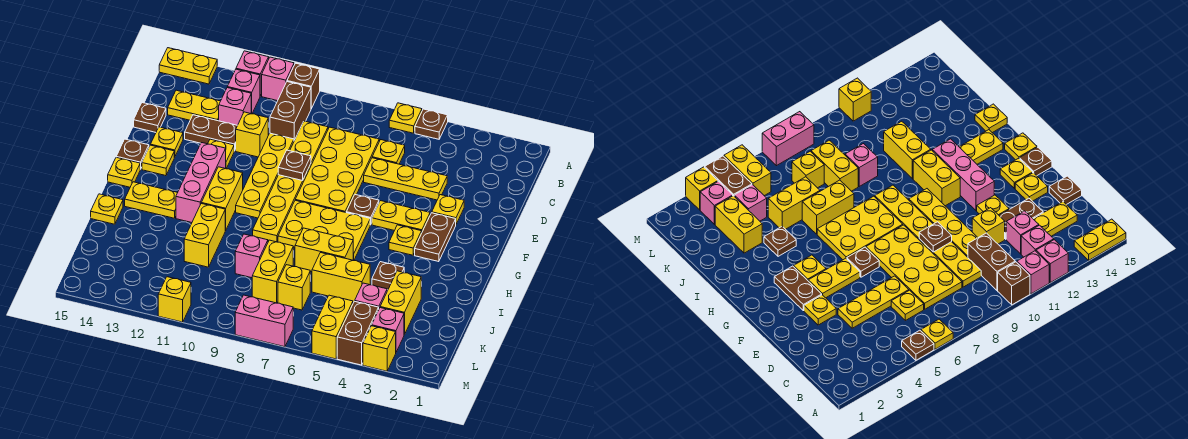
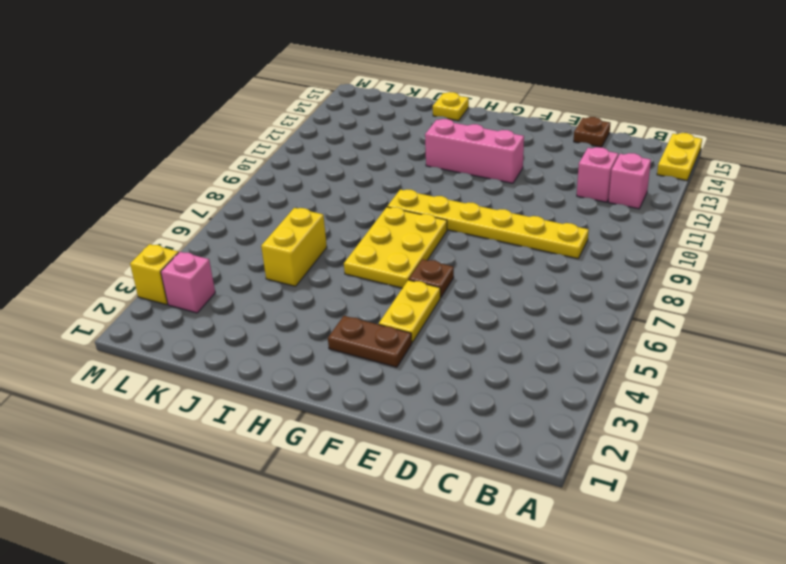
none -> brown plate A5 level 1
none -> yellow plate A6 level 1
none -> brown brick A10 level 1
none -> pink brick A11 level 1

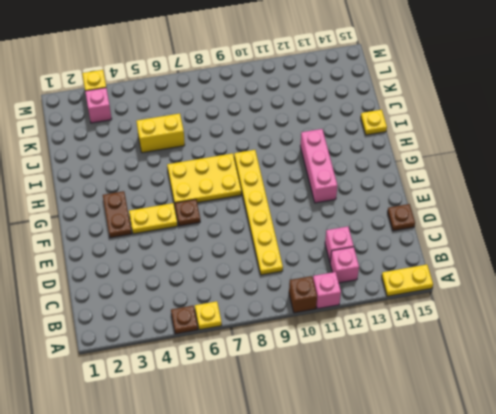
none -> pink brick A12 level 1
none -> brown brick B10:C10 level 1
none -> yellow plate C6 level 1
none -> yellow plate C7:F8 level 1

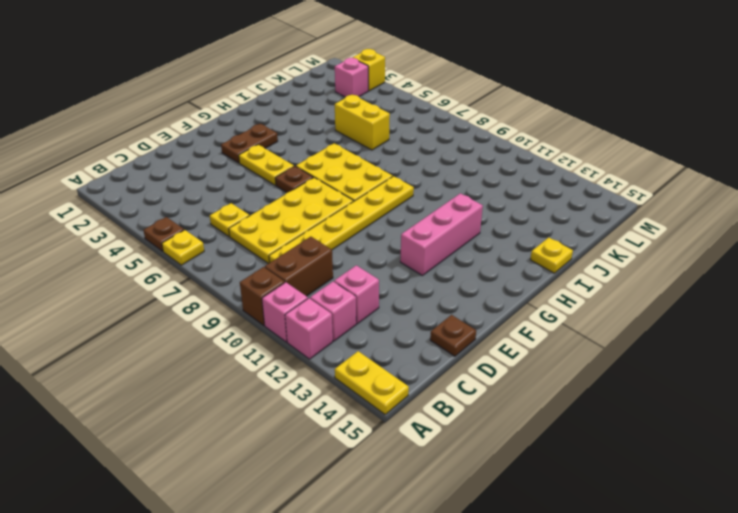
none -> yellow plate C13:C14 level 1
none -> yellow plate D4:D6 level 1
none -> yellow plate D10:G10 level 1
none -> yellow brick D11 level 1

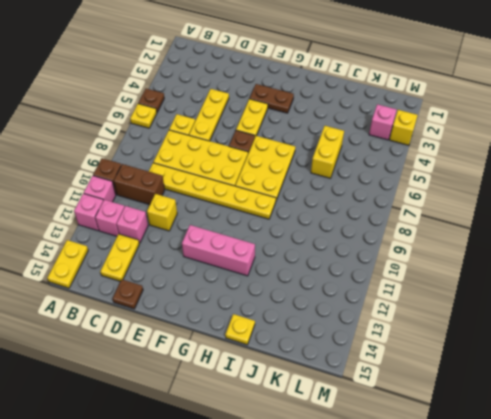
none -> yellow plate D10:G10 level 1
none -> brown plate D12:D13 level 1
none -> yellow plate E3 level 1
none -> yellow plate E12 level 1

